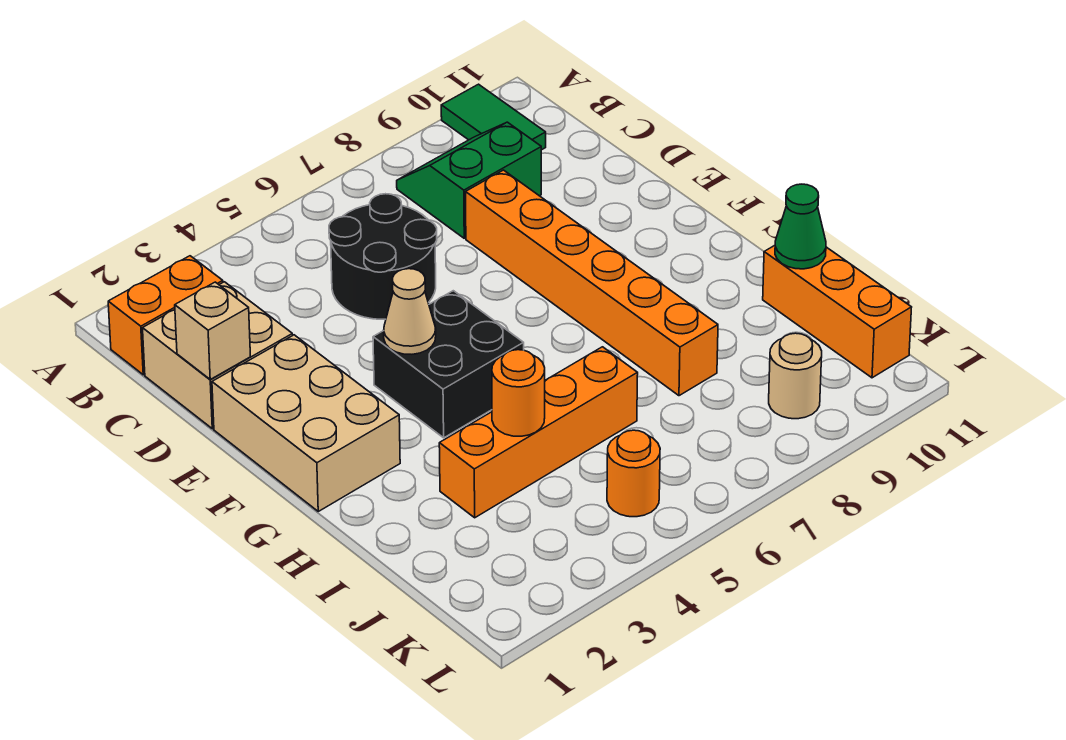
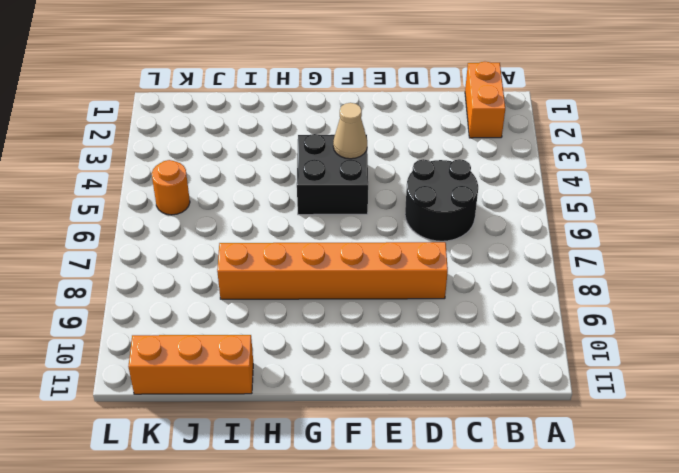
none -> green tile A10:B10 level 1
none -> green slope B8:C9 level 1 top C
none -> tan brick C1:D2 level 1

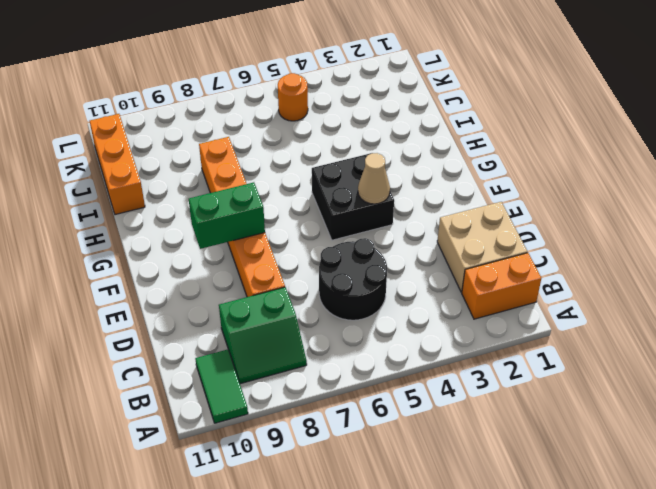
green brick F8:F9 level 2 -> none
none -> tan brick E1:G2 level 1
none -> orange brick I3:I6 level 1
none -> tan round brick K9 level 1

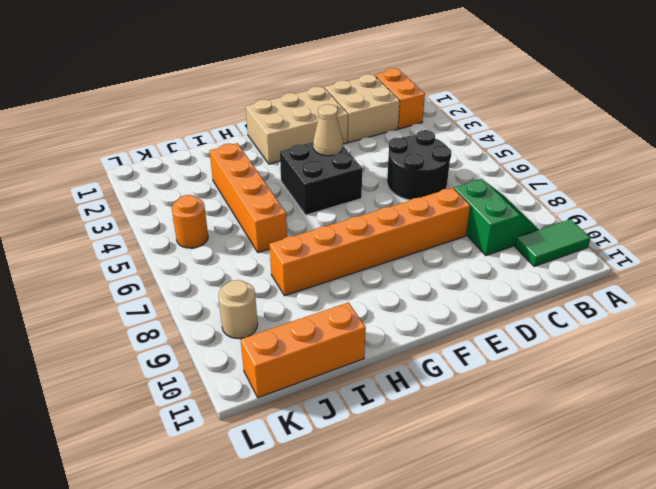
none -> tan brick D1 level 2
none -> orange round brick I4 level 2
none -> green cone I11 level 2

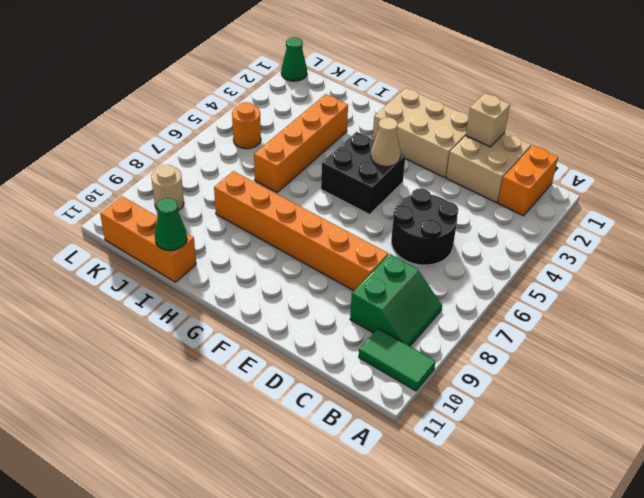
green cone L1 level 1 -> none
none -> orange round brick I4 level 2

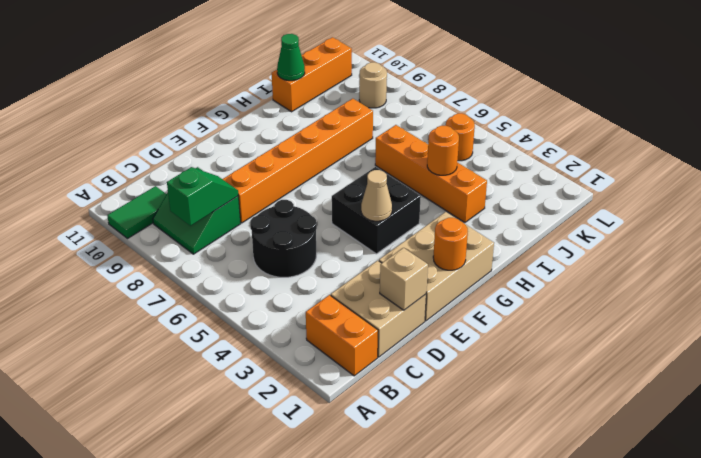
green slope B8:C8 level 2 top B -> none
orange round brick F1 level 2 -> none

